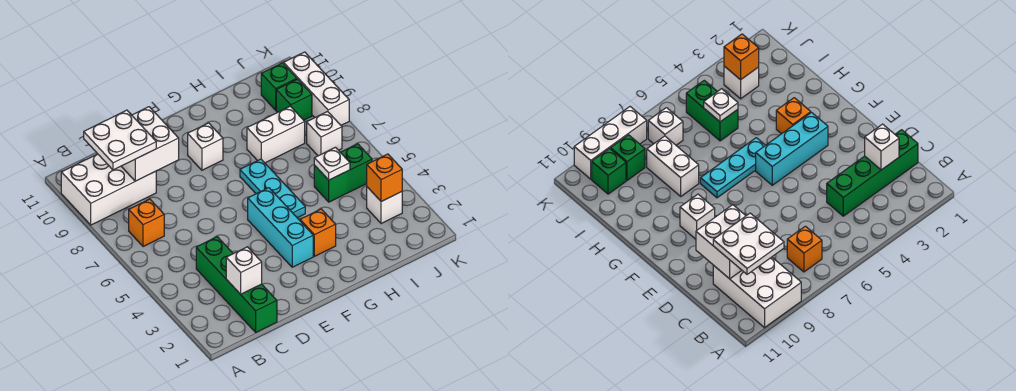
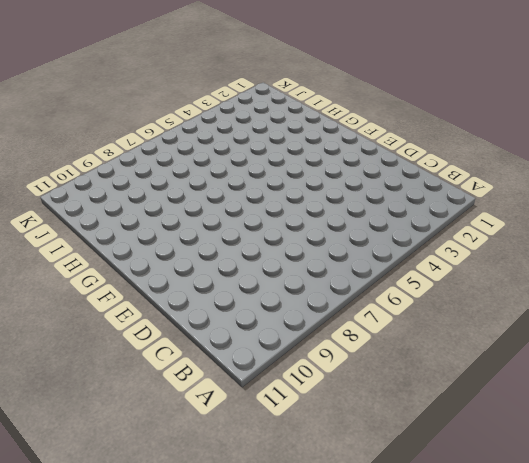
none -> white brick A9:C10 level 1
none -> orange brick B7 level 1
none -> green brick C1:C4 level 1

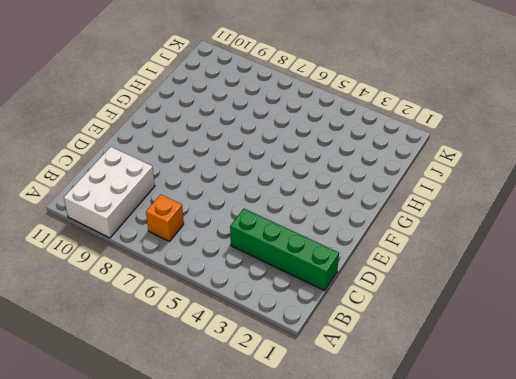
none -> cyan brick F3:F5 level 1
none -> white brick F9 level 1
none -> orange brick G3 level 1

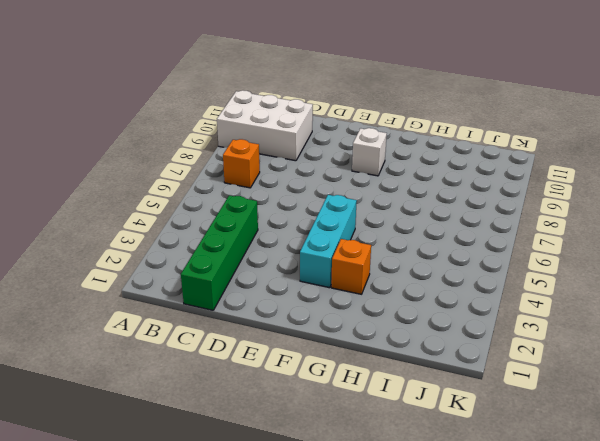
none -> cyan plate G5:G7 level 1
none -> white brick H8:I8 level 1
none -> green brick I5:J5 level 1

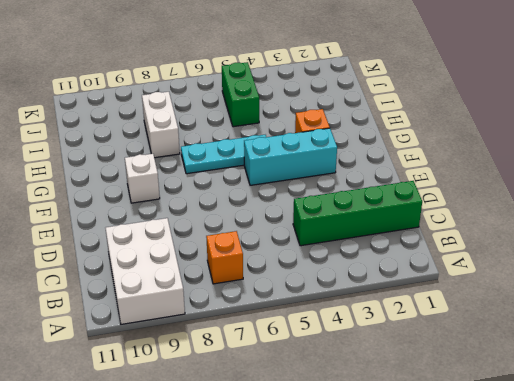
none -> white brick J3 level 1
none -> white brick J7 level 1
none -> green brick J9 level 1

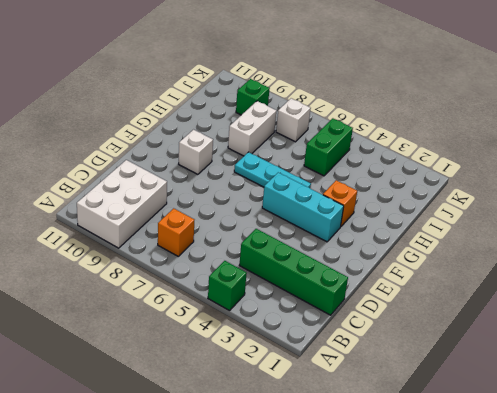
green brick A4 level 1 -> green brick J10 level 1
none -> white brick J3 level 1
none -> white brick K8:K10 level 1
none -> white brick C2 level 2

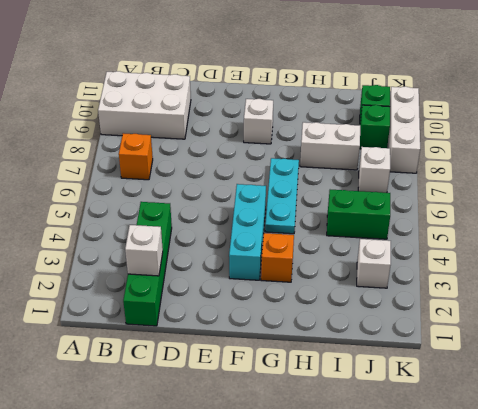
none -> white brick C9:D10 level 2
none -> white plate I5 level 2
none -> orange brick J3 level 2

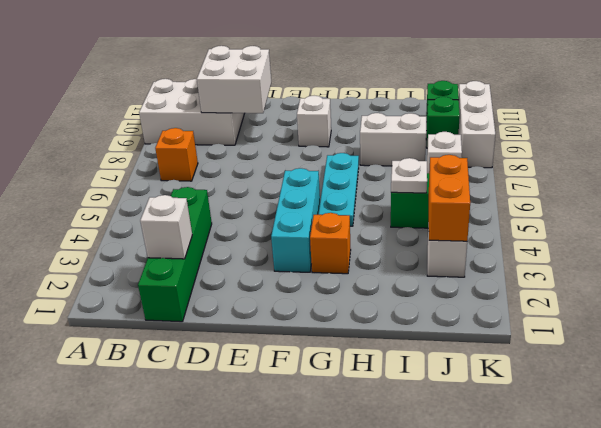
orange brick J3:J4 level 2 -> orange brick J3 level 2
none -> white plate B9:C10 level 3

